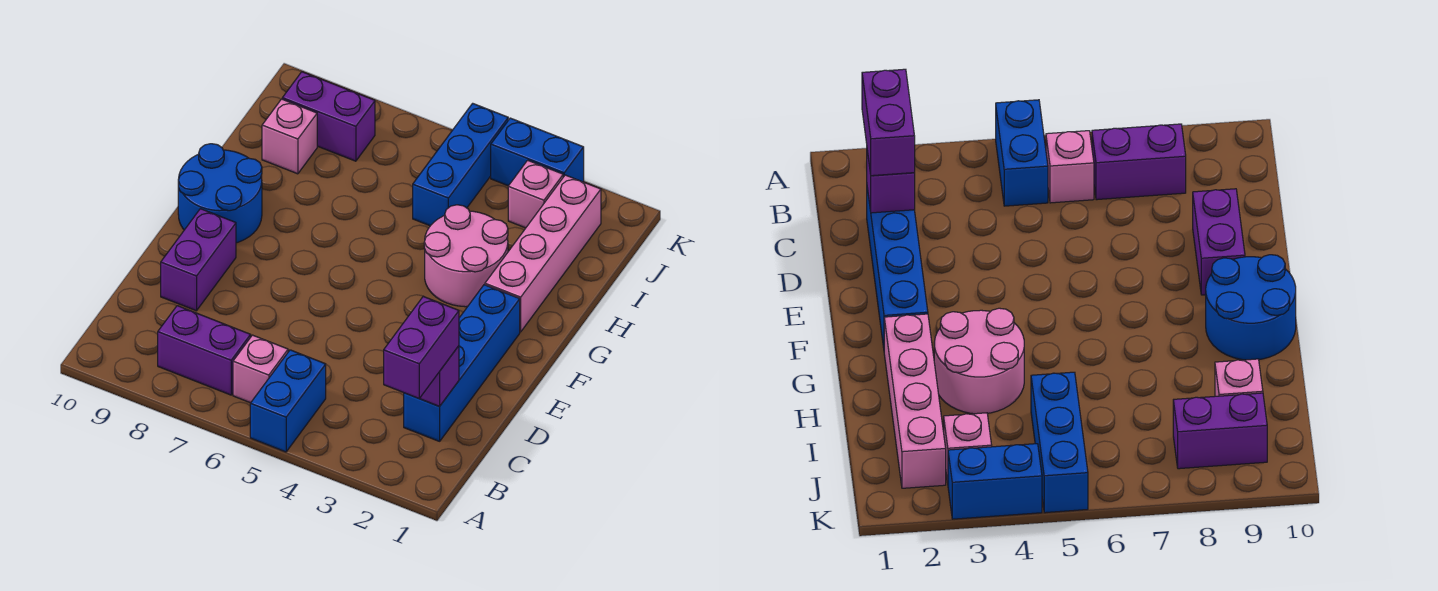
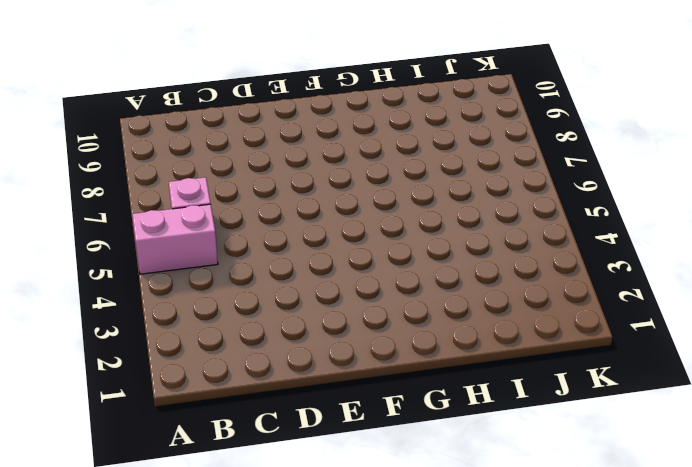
pink brick A5:B5 level 1 -> blue brick A5:B5 level 1
none -> purple brick B7:B8 level 1
none -> blue brick C2:F2 level 1
none -> purple brick D9:E9 level 1

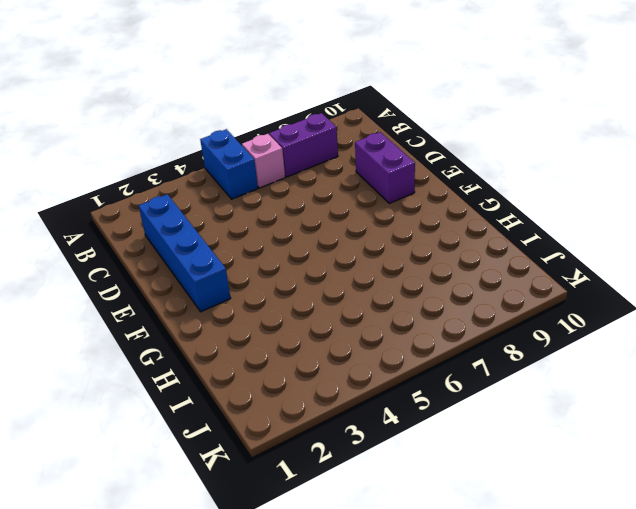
none -> blue round brick F9:G10 level 1
none -> pink brick G2:J2 level 1
none -> pink round brick G3:H4 level 1

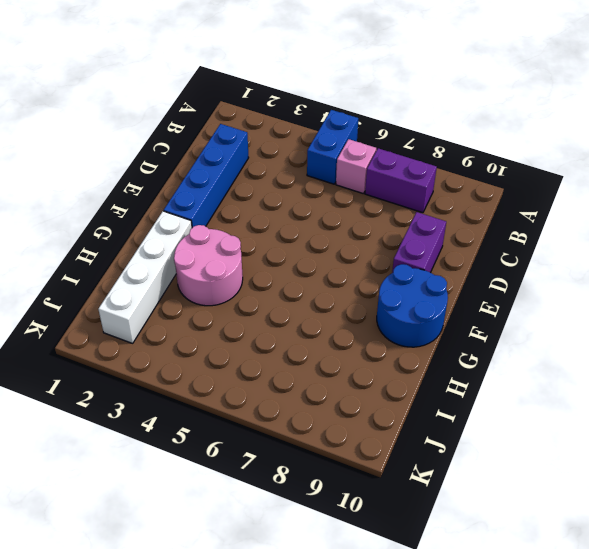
white brick G2:J2 level 1 -> pink brick G2:J2 level 1
none -> blue brick I5:K5 level 1
none -> pink brick I9 level 1
none -> pink brick J3 level 1

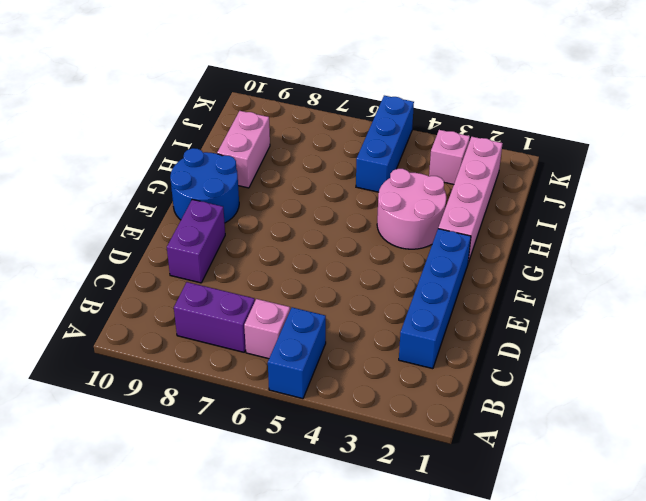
pink brick H9:I9 level 1 -> pink brick I9 level 1
none -> purple brick J8:J9 level 1
none -> blue brick K3:K4 level 1
none -> purple brick C2 level 2

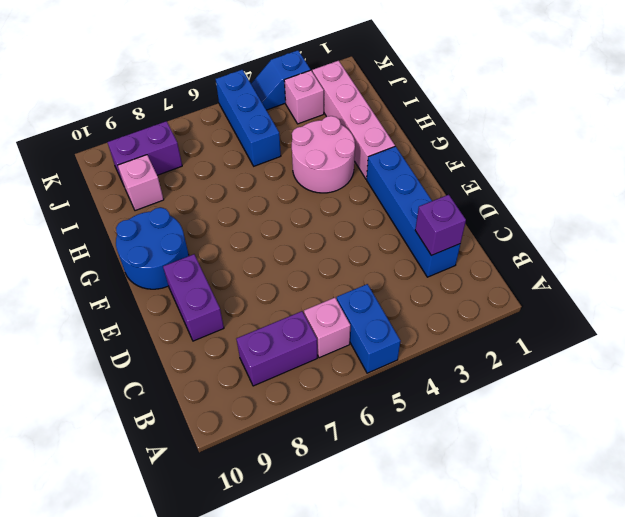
blue slope K3:K4 level 1 top 3 -> blue brick K3:K4 level 1
none -> purple brick B2:C2 level 3

